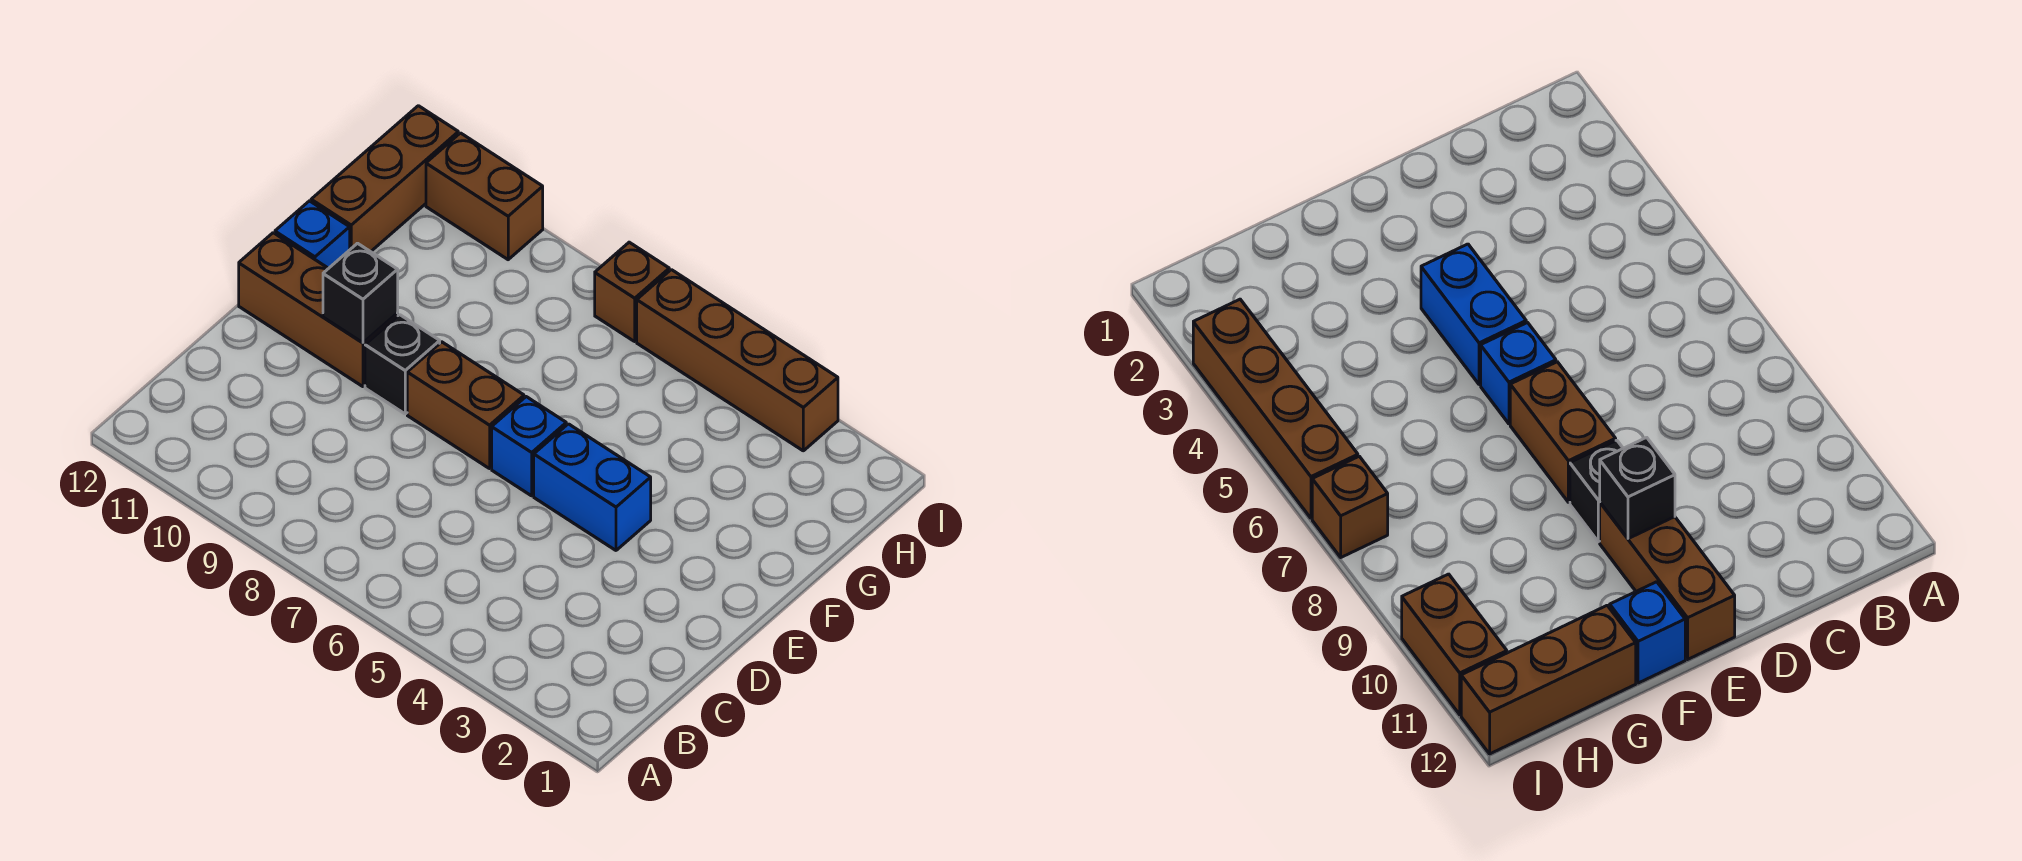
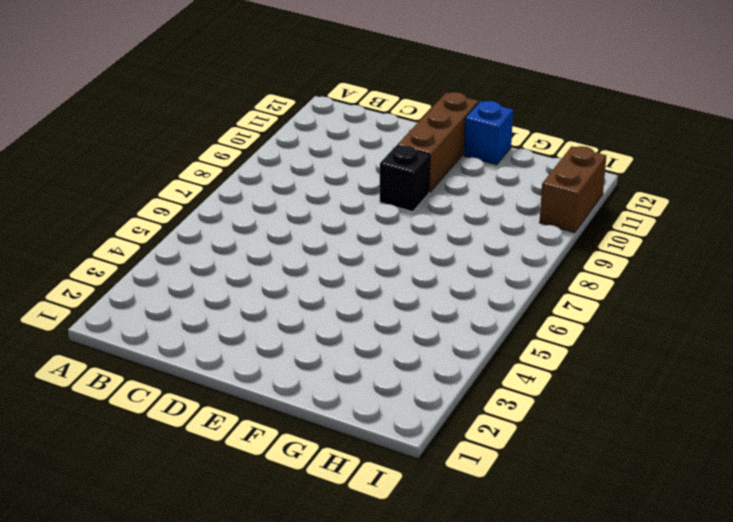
none -> blue brick E4:E5 level 1
none -> blue brick E6 level 1

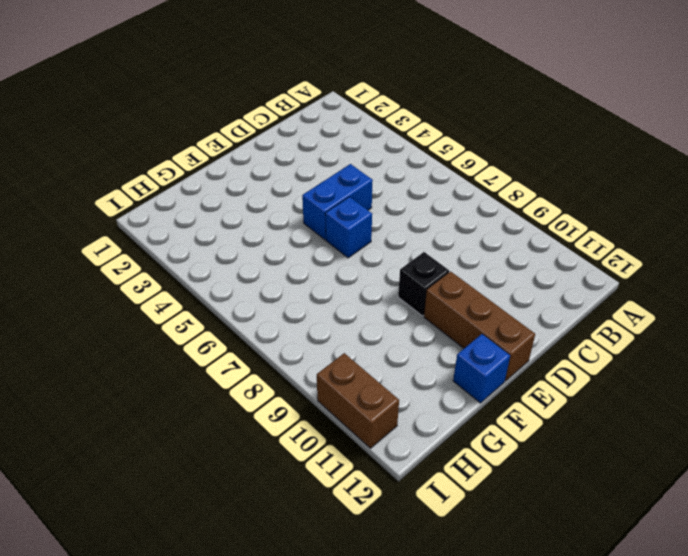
blue brick D5:E5 level 1 -> blue brick E4:E5 level 1
none -> brown brick E7:E8 level 1
none -> brown brick G12:I12 level 1

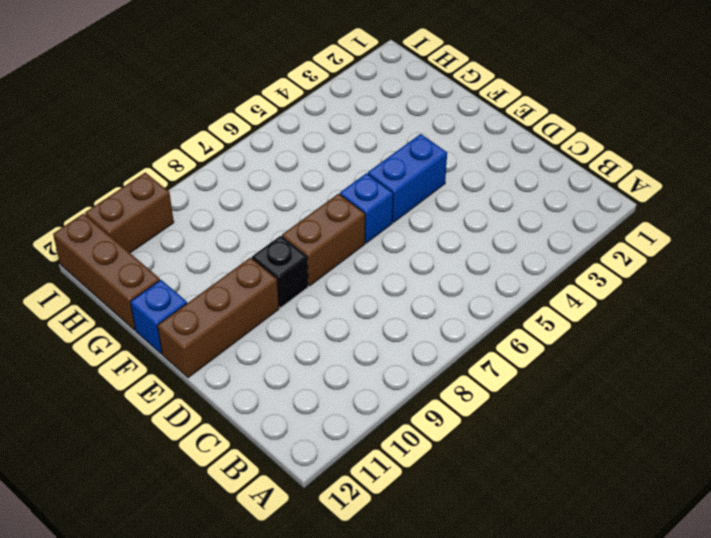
none -> brown brick I3:I6 level 1
none -> brown brick I7 level 1

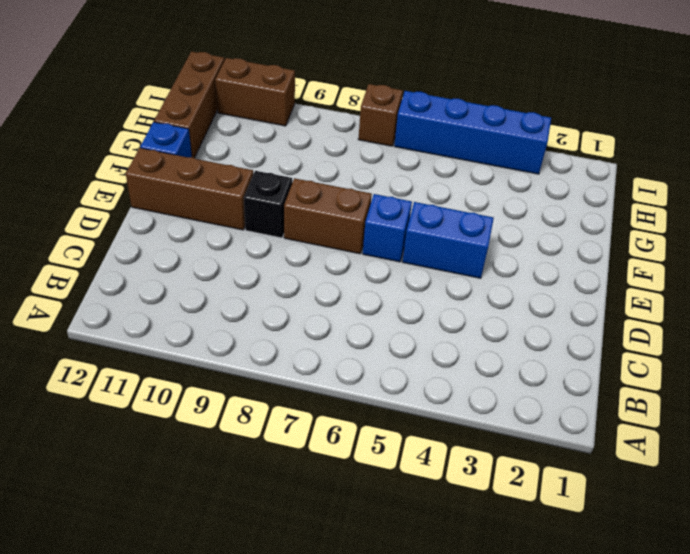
blue brick I3:I6 level 1 -> brown brick I3:I6 level 1
none -> black brick E10 level 2

